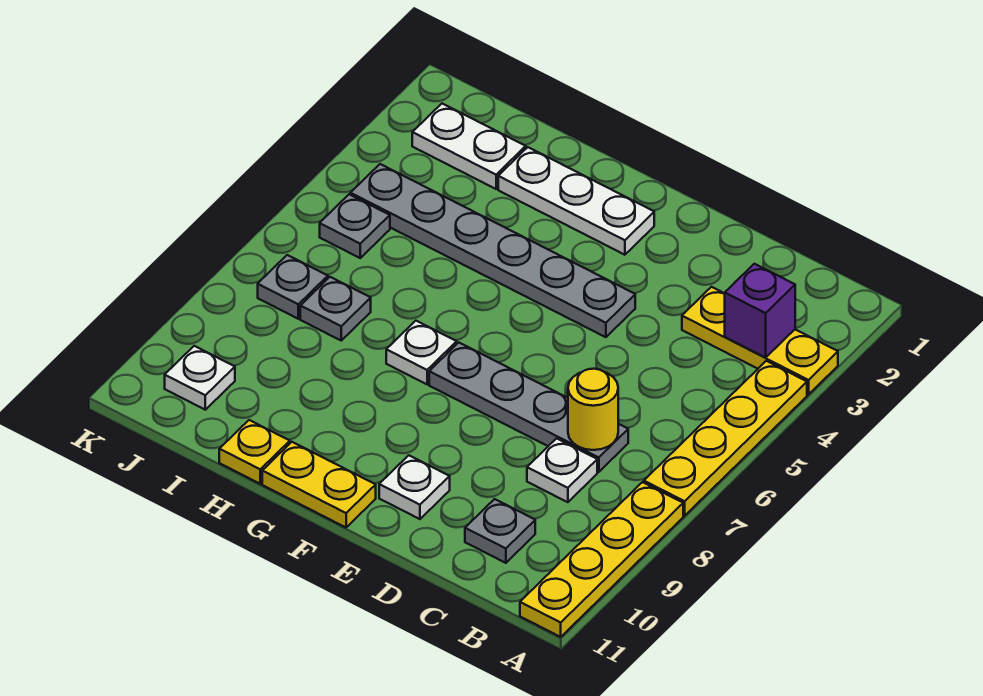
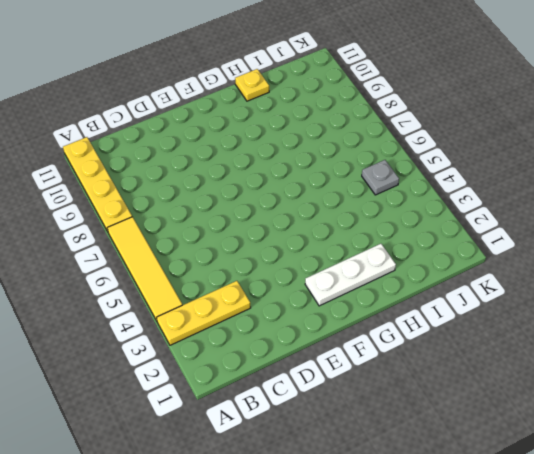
yellow tile A4:A7 level 1 -> yellow plate A4:A7 level 1
none -> grey plate C7:F7 level 1
none -> white plate C8 level 1
none -> grey plate C10 level 1

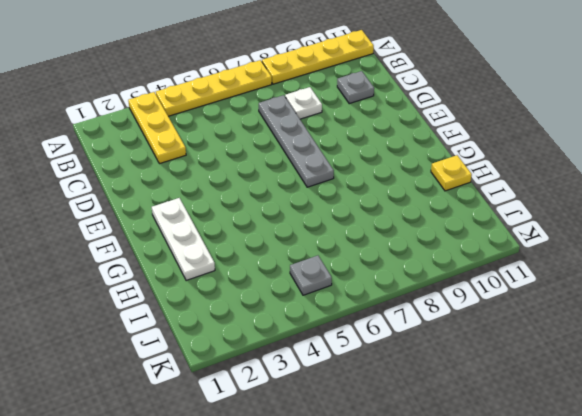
none -> grey plate E4:J4 level 1
none -> white plate E10 level 1
none -> yellow plate F11:G11 level 1

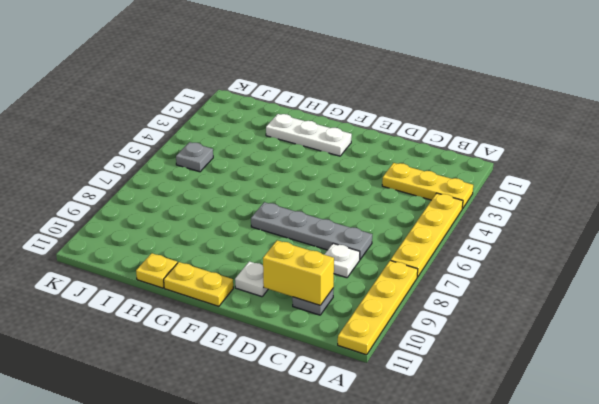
yellow brick C10:D10 level 2 -> none
none -> grey plate E4:J4 level 1
none -> white plate G7 level 1
none -> white plate I2:J2 level 1

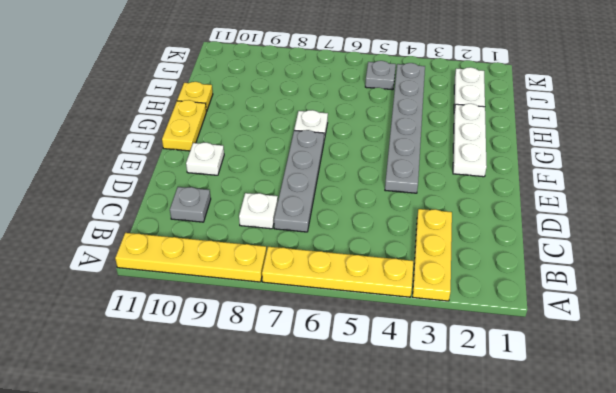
none -> grey plate I7 level 1
none -> grey plate J7 level 1
none -> white plate J10 level 1

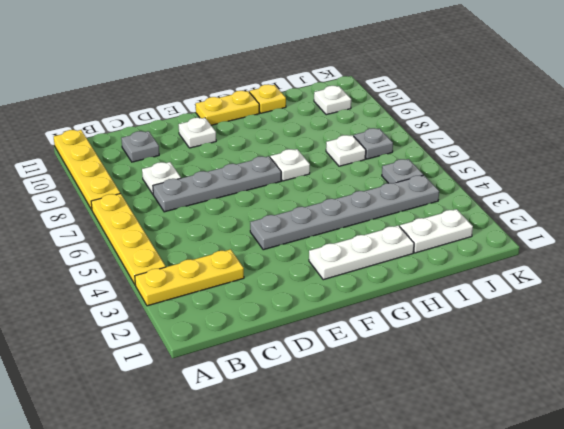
white plate I7 level 1 -> grey plate I7 level 1
none -> purple brick B3 level 2
none -> yellow round brick C7 level 2

